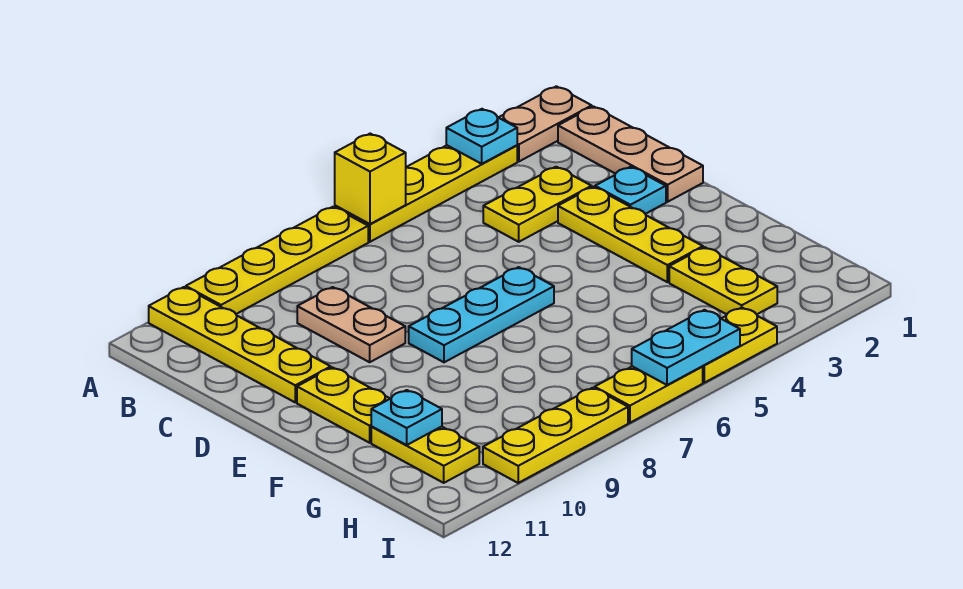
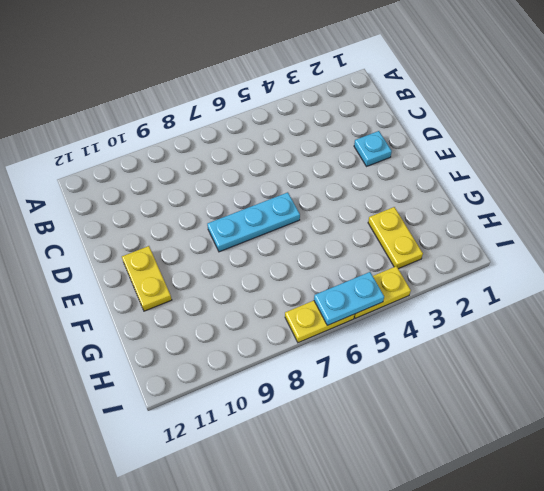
none -> tan plate A1:A2 level 1
none -> yellow plate A3:A6 level 1
none -> yellow plate A7:A10 level 1

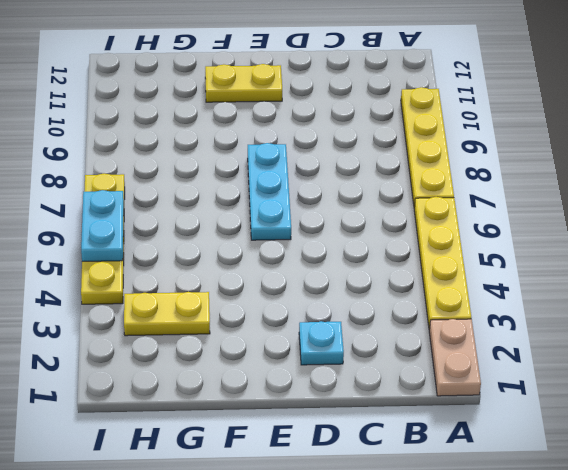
none -> yellow plate A11:D11 level 1
none -> tan plate B1:D1 level 1
none -> yellow plate C3:C4 level 1

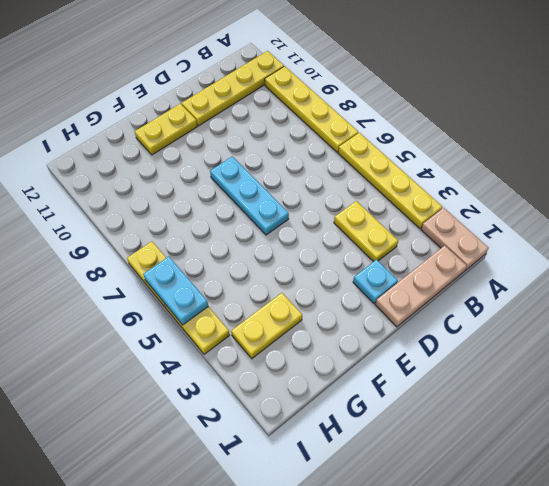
none -> tan plate C9:D9 level 1
none -> yellow plate D3:F3 level 1
none -> yellow plate G11:H11 level 1

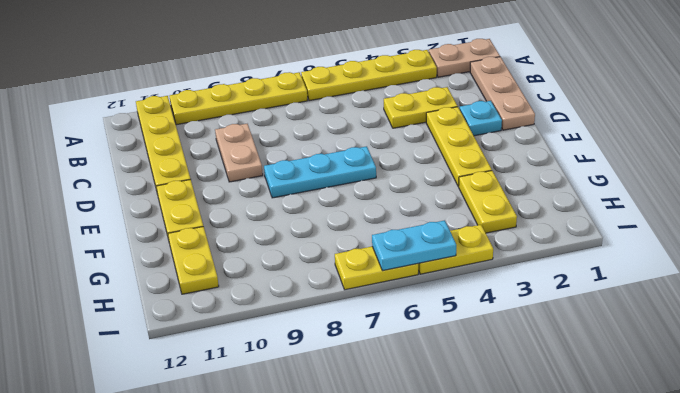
none -> yellow plate I8:I10 level 1
none -> cyan plate A3 level 2
none -> yellow brick A6 level 2

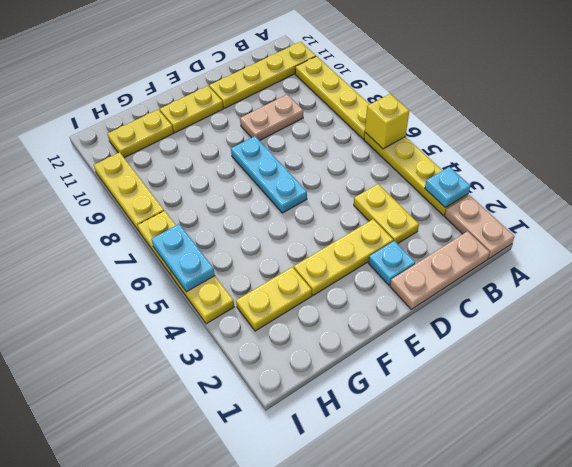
none -> cyan plate G11 level 2

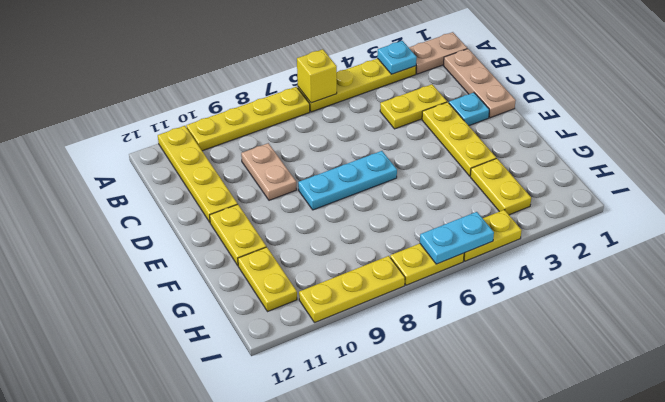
none -> cyan plate G11 level 2

